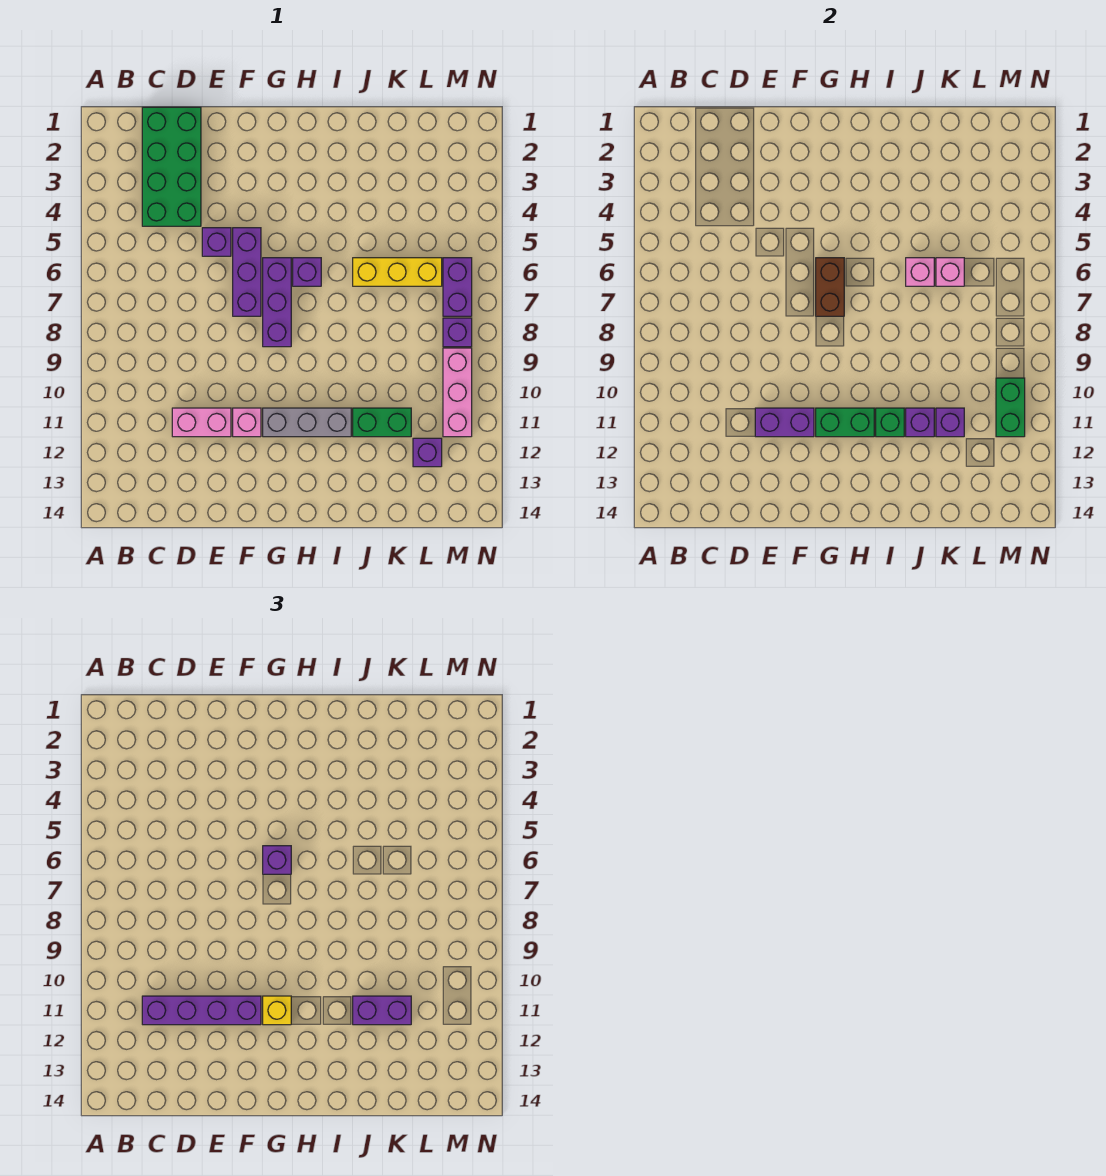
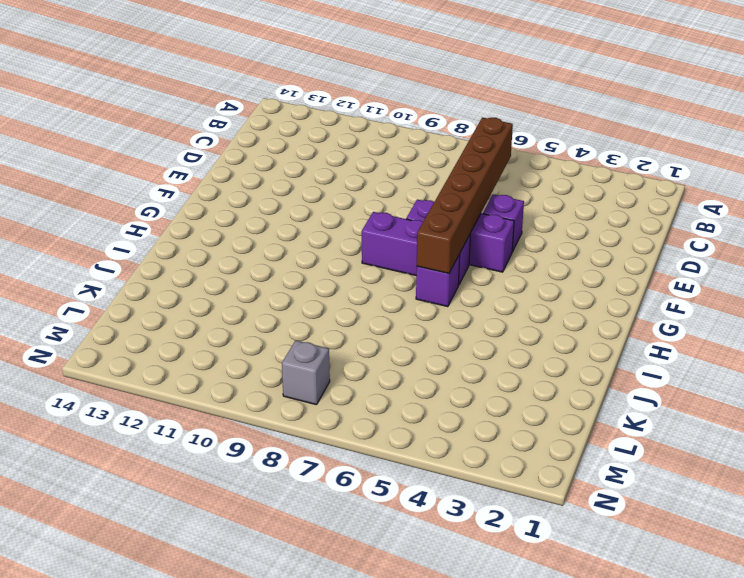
brown brick C6:H6 level 2 -> brown brick G6:G7 level 2
grey brick M8 level 1 -> purple brick M8 level 1
none -> green brick C1:D4 level 1
none -> pink brick D11:E11 level 1
none -> pink brick F11 level 1

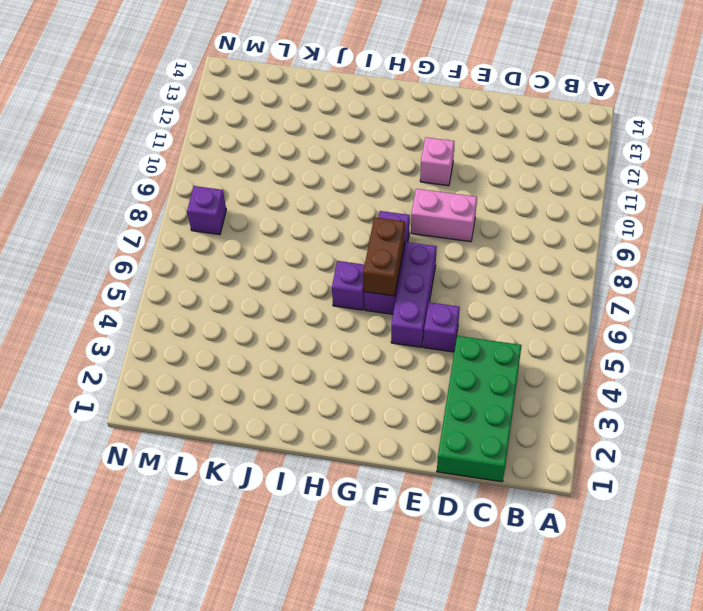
pink brick E9:F9 level 1 -> pink brick D11:E11 level 1
none -> grey brick G11:I11 level 1
none -> yellow brick J6:L6 level 1
none -> green brick J11:K11 level 1

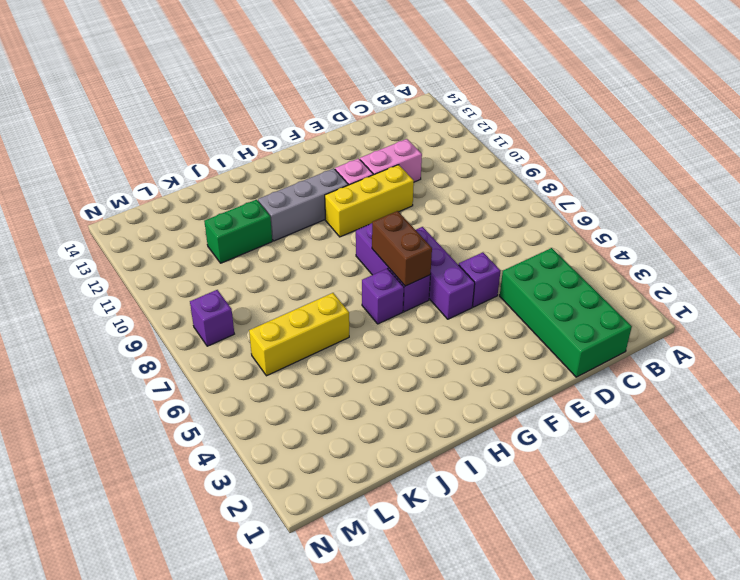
yellow brick E10:G10 level 1 -> none
none -> purple brick L12 level 1
none -> purple brick M6:M7 level 1
none -> pink brick M9:M11 level 1

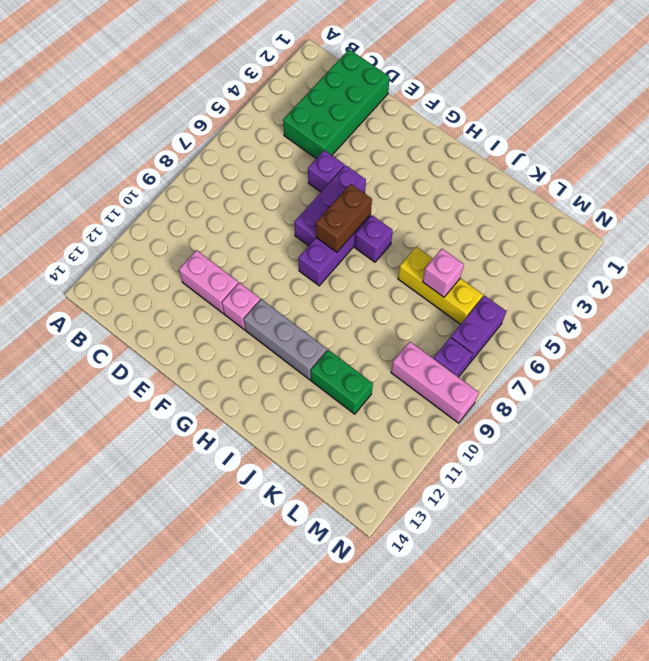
pink brick L9:N9 level 1 -> pink brick M9:M11 level 1
none -> purple brick L12 level 1
none -> purple brick E11:F11 level 2
none -> green brick G11:H11 level 2

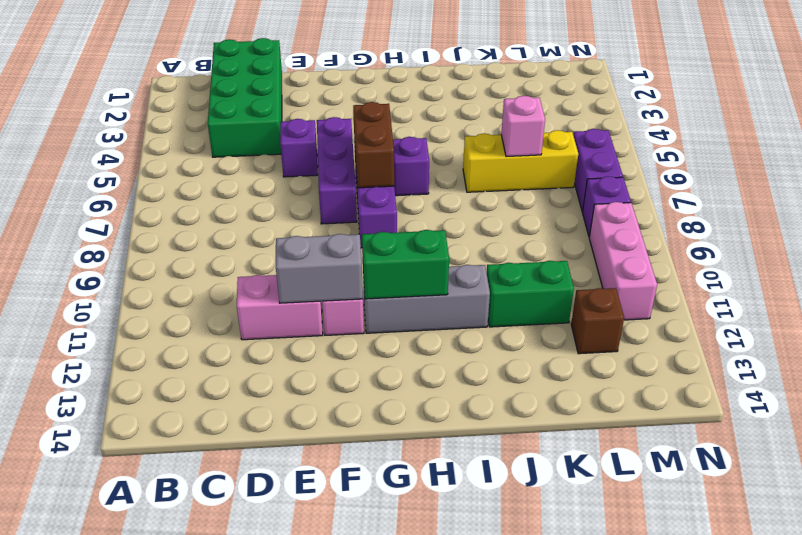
grey brick E11:F11 level 2 -> purple brick E11:F11 level 2
brown brick L12 level 1 -> purple brick L12 level 1
none -> green brick I11 level 2
none -> pink brick J6 level 2
none -> purple brick J11 level 2

